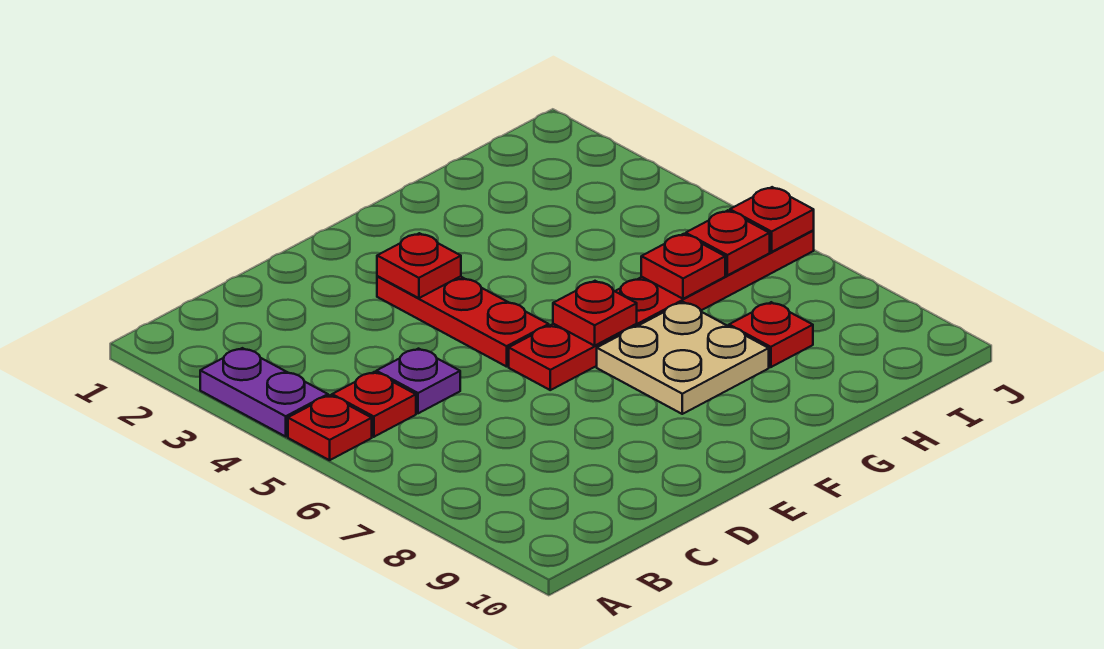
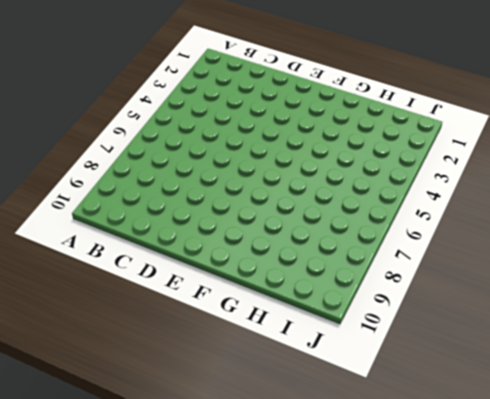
none -> purple plate A3:A4 level 1
none -> red plate A5 level 1
none -> red plate B5 level 1

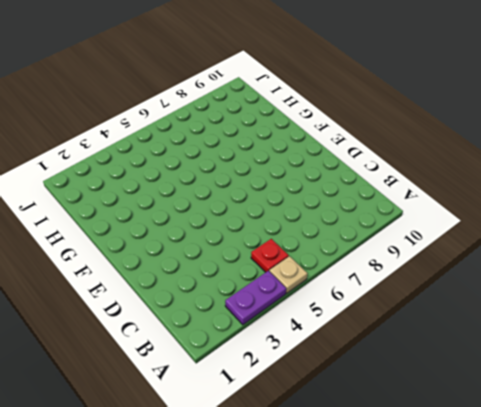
tan plate A5 level 1 -> red plate A5 level 1
none -> purple plate C5 level 1
none -> red plate E3:E5 level 1
none -> red plate E6:J6 level 1

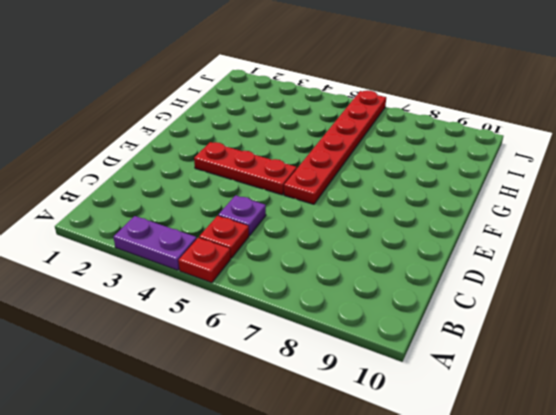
none -> tan plate F7:G8 level 1
none -> red plate H8 level 1
none -> red plate E3 level 2

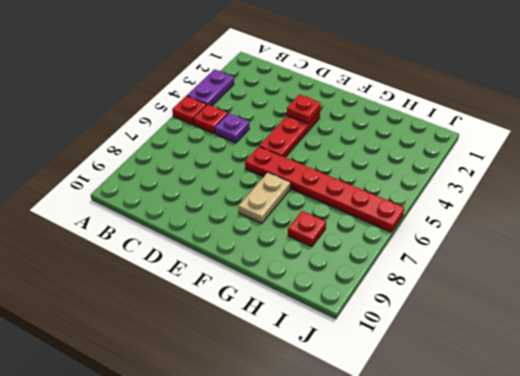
tan plate F7:F8 level 1 -> tan plate F7:G8 level 1
none -> red plate F6 level 2
none -> red plate H6 level 2
none -> red plate I6 level 2

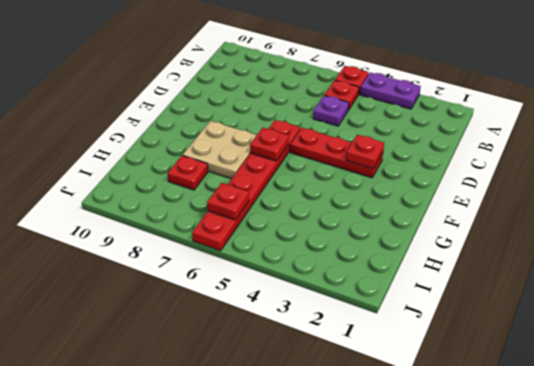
none -> red plate H6 level 2
none -> red plate J6 level 2

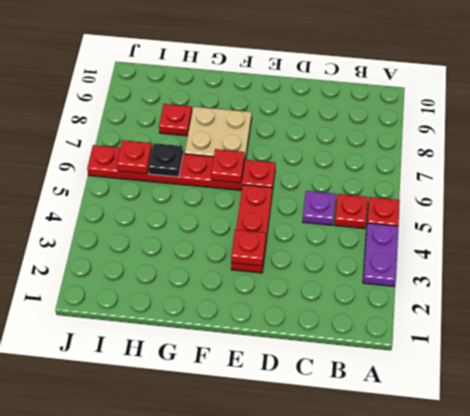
black plate H6 level 2 -> red plate H6 level 2
none -> red plate J6 level 2

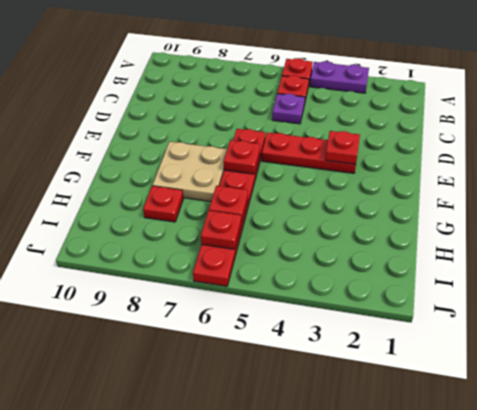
none -> red plate J6 level 2

